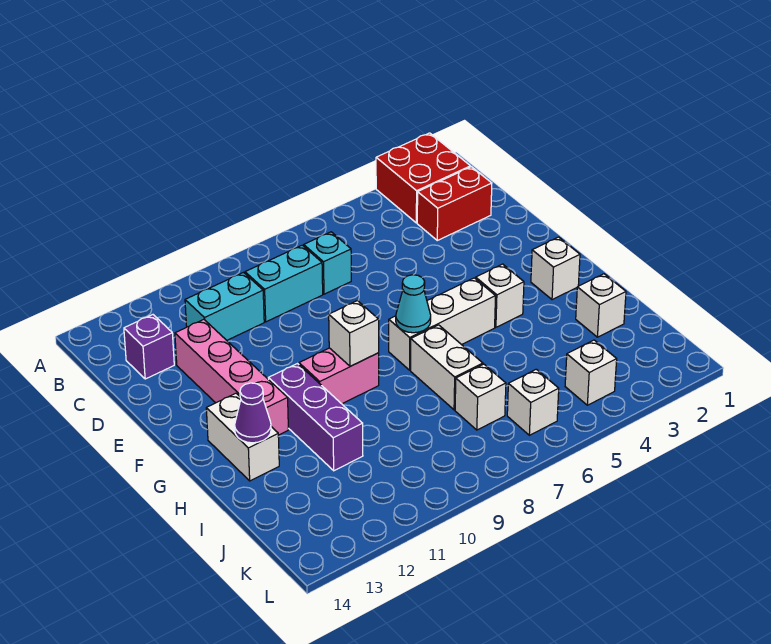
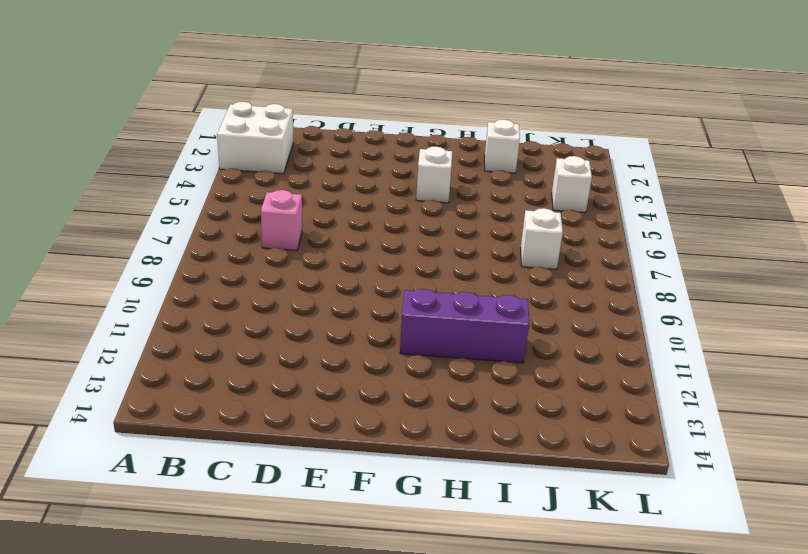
white brick A2:B3 level 1 -> red brick A2:B3 level 1
pink brick C7 level 1 -> cyan brick C7 level 1
none -> red brick C2:C3 level 1
none -> cyan brick C8:C9 level 1
none -> cyan brick C10:C11 level 1

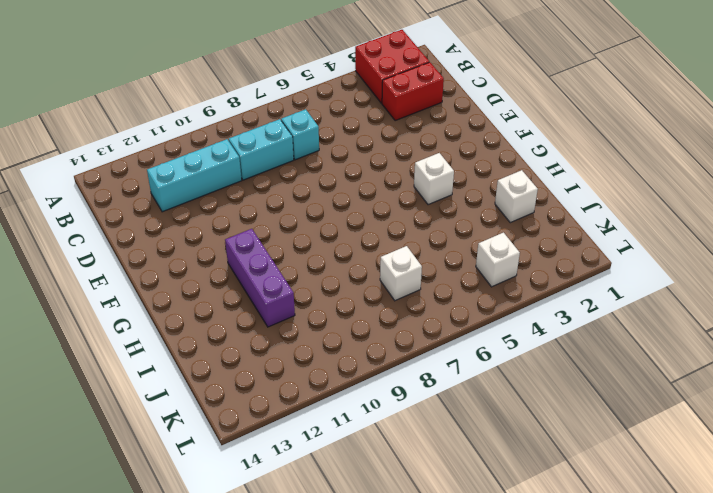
cyan brick C10:C12 level 1 -> cyan brick C10:C11 level 1
none -> purple brick C13 level 1
none -> pink brick D12:G12 level 1
none -> white brick G2 level 1

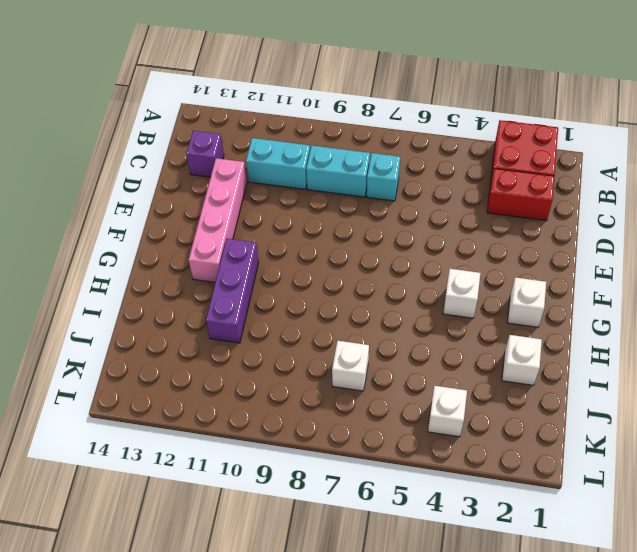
none -> white brick G5:G7 level 1
none -> pink brick G9:G10 level 1
none -> white brick G13:H13 level 1

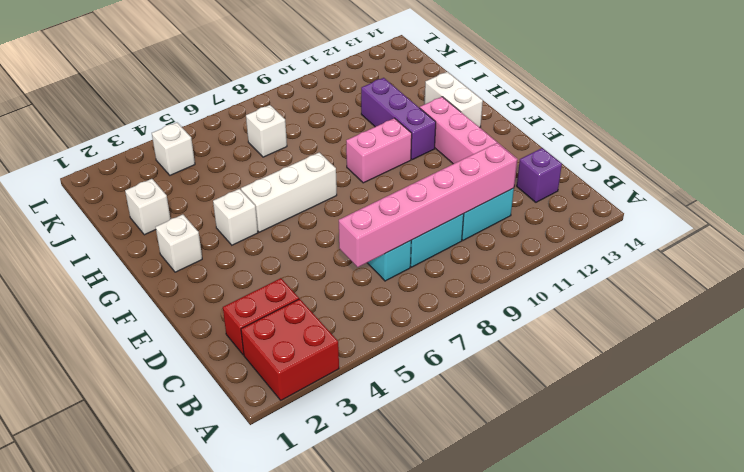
pink brick C6:C11 level 2 -> none
none -> white brick H7:I7 level 1
none -> white brick K6 level 1
none -> cyan cone G7 level 2

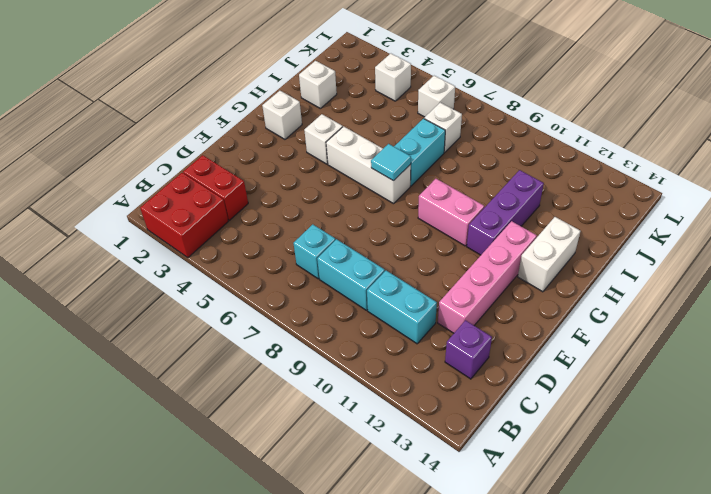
cyan tile G7 level 2 -> cyan cone G7 level 2
cyan brick H7:I7 level 1 -> white brick H7:I7 level 1
none -> white brick G9 level 2
none -> purple cone H13 level 2

